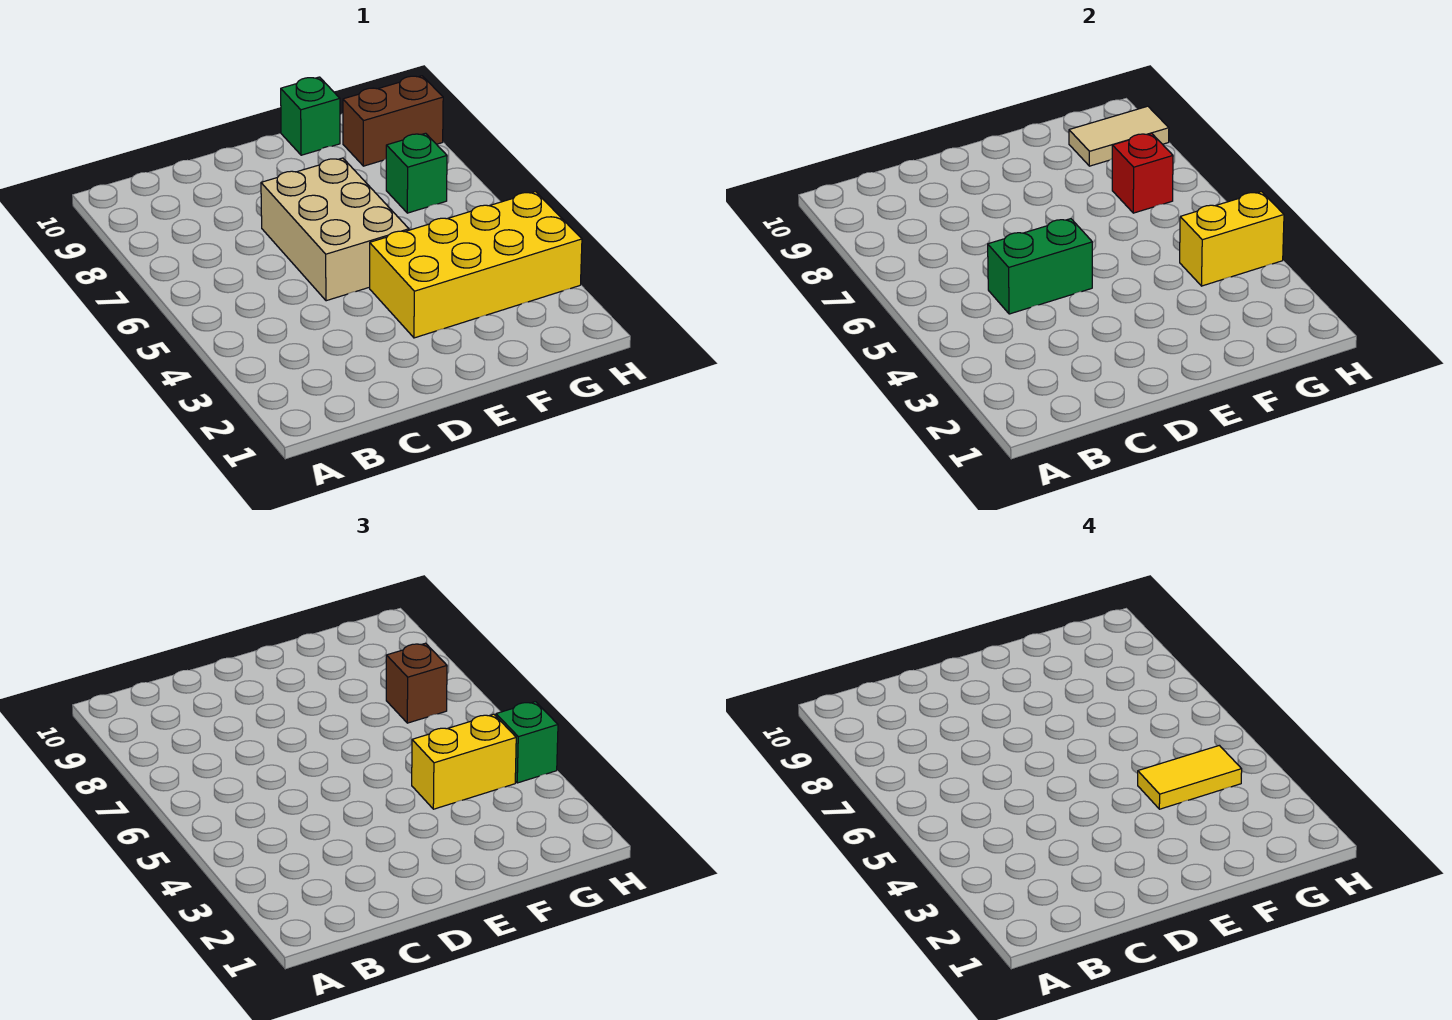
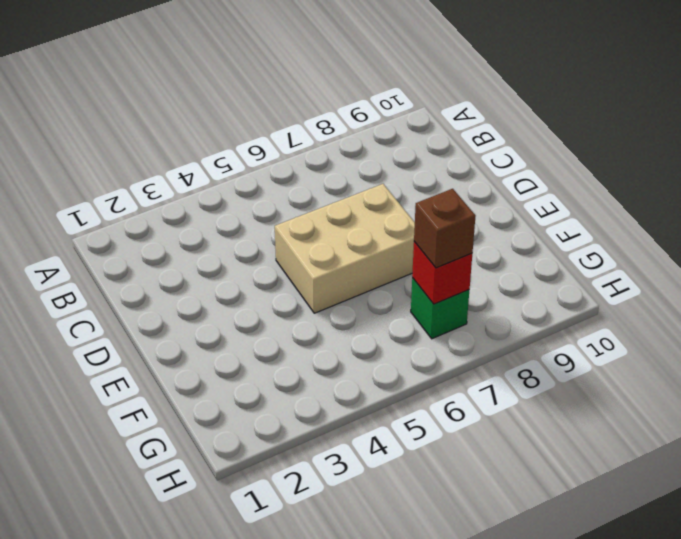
none -> yellow brick E3:H4 level 1
none -> green brick F10 level 1
none -> brown brick G9:H9 level 1

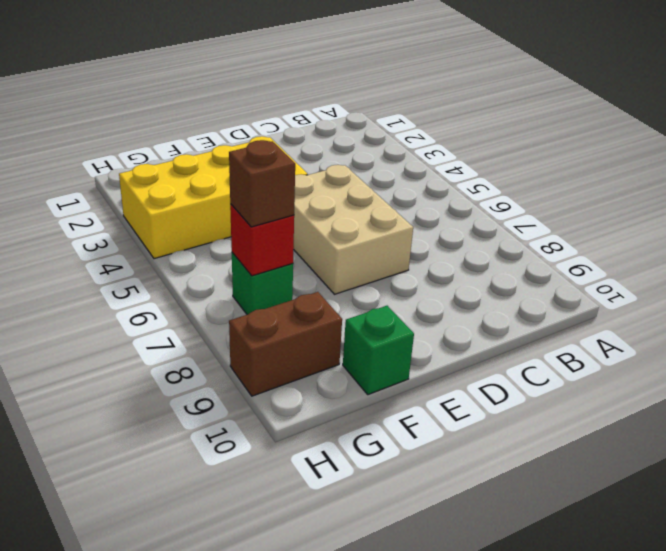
none -> green brick C5:D5 level 2
none -> yellow brick G4:H4 level 2
none -> tan tile G9:H9 level 2

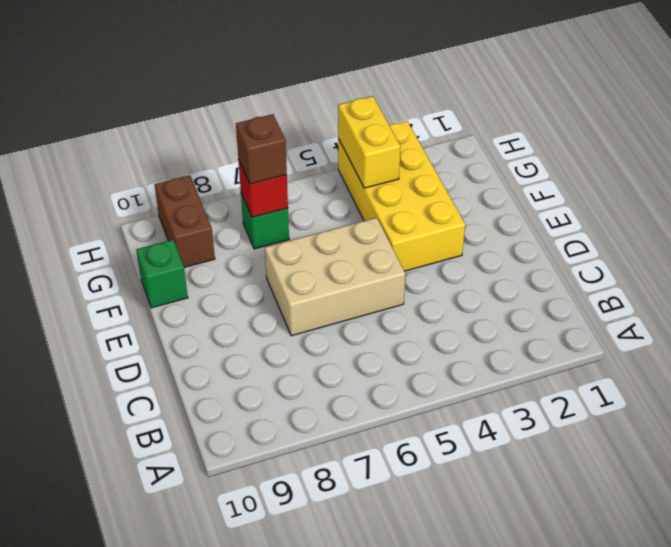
none -> green brick C5:D5 level 2
none -> tan tile G9:H9 level 2
none -> yellow brick F4:G4 level 3

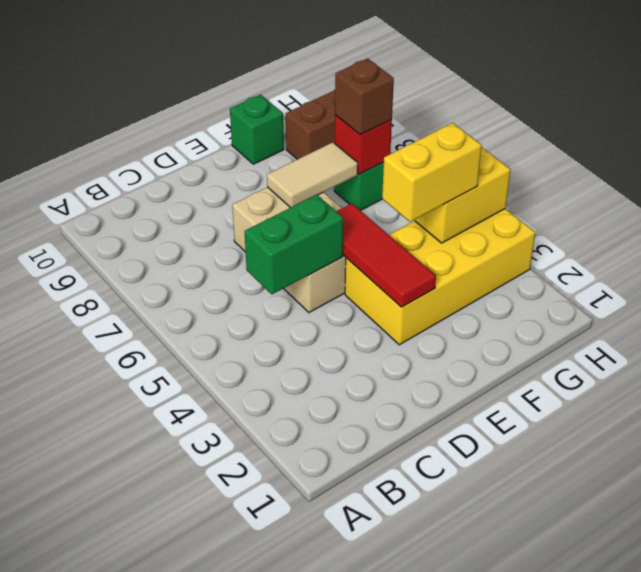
red tile E3:E5 level 2 -> none
tan tile E7:F7 level 2 -> tan tile G9:H9 level 2
none -> green brick H4 level 3
none -> yellow tile F4:G4 level 4

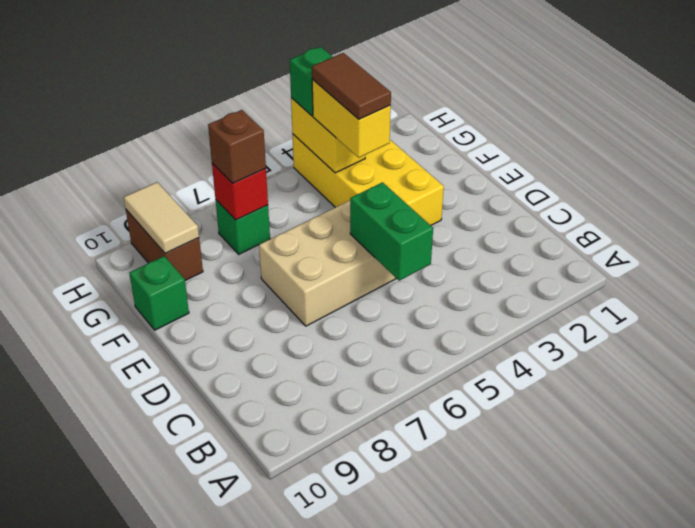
brown tile F4:G4 level 4 -> yellow tile F4:G4 level 4

